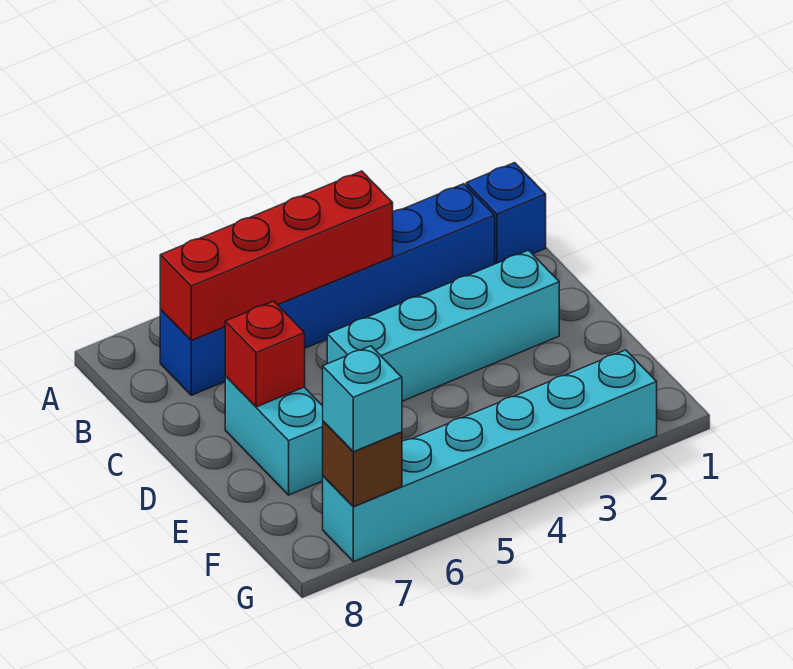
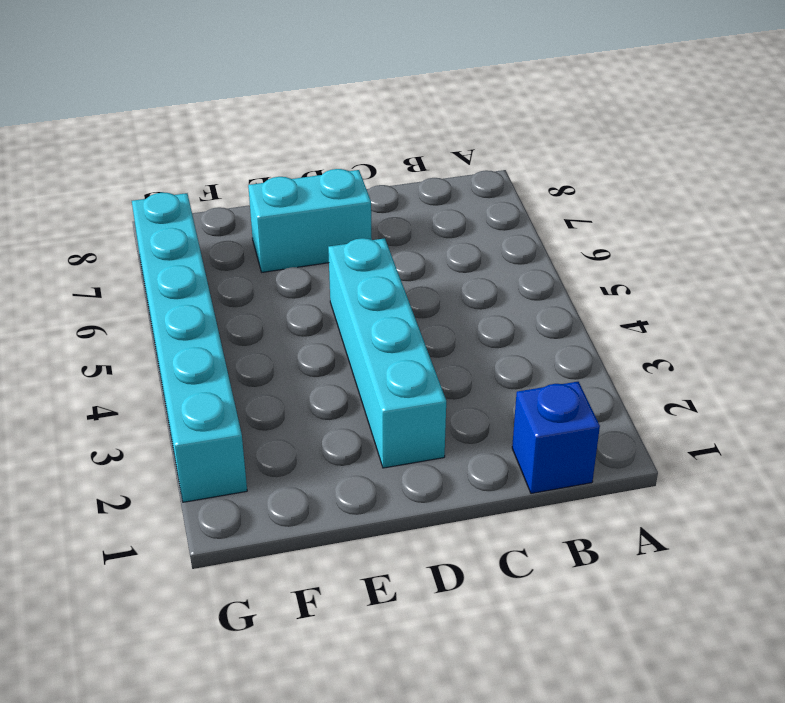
none -> blue brick B2:B7 level 1
none -> red brick B4:B7 level 2

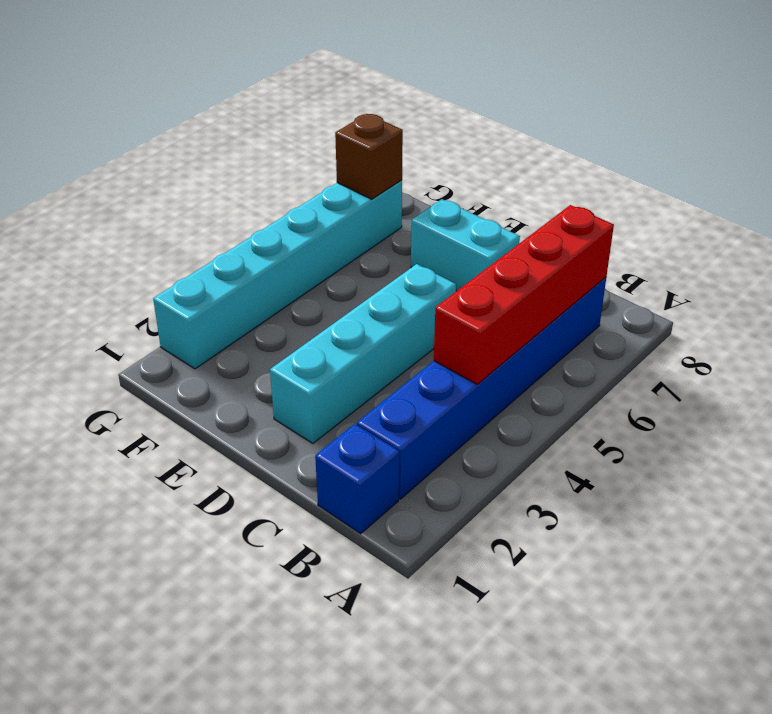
none -> red brick D7 level 2
none -> cyan brick G7 level 3

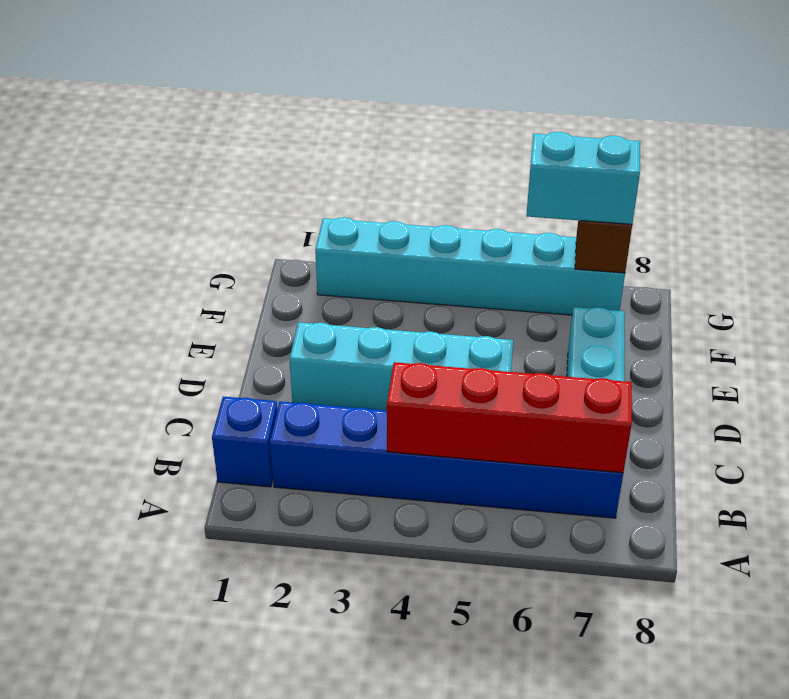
cyan brick G6:G7 level 3 -> cyan brick G7 level 3
none -> red brick D7 level 2

